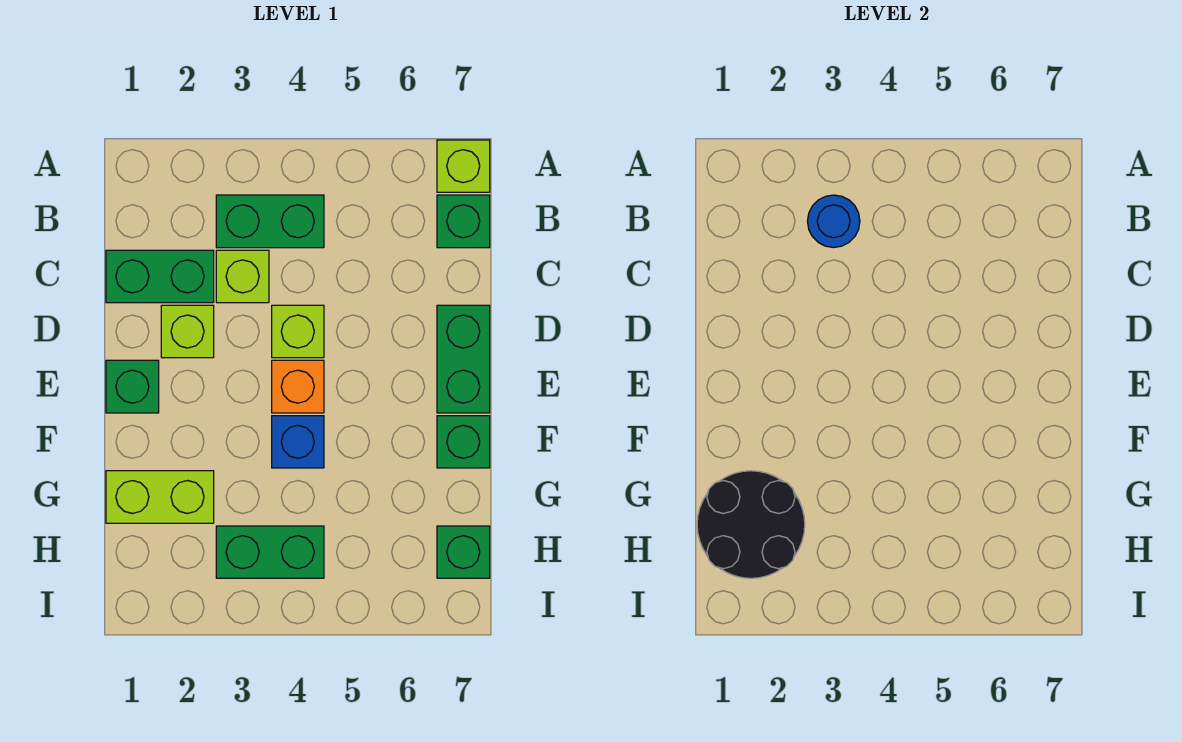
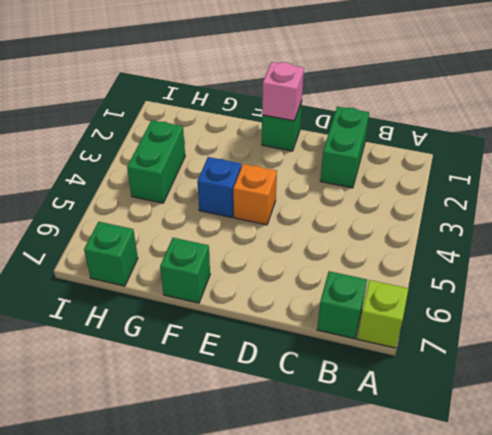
pink brick E1 level 2 -> none
none -> green brick B3:B4 level 1
none -> lime brick C3 level 1
none -> lime brick D2 level 1

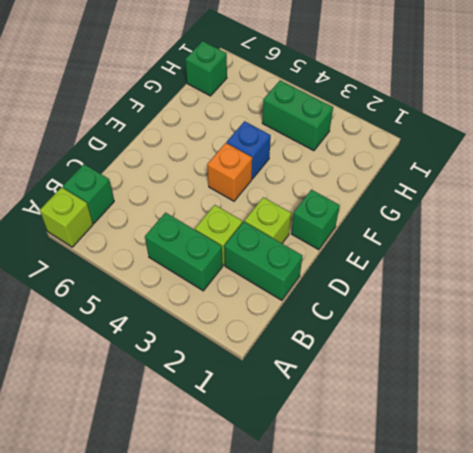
none -> lime brick D4 level 1
none -> green brick D7:E7 level 1
none -> green brick F7 level 1

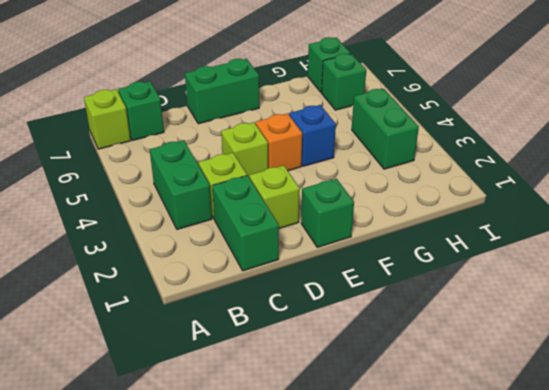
green brick H6 level 1 -> green brick F7 level 1
none -> lime brick G1:G2 level 1
none -> blue round brick B3 level 2
none -> black round brick G1:H2 level 2

